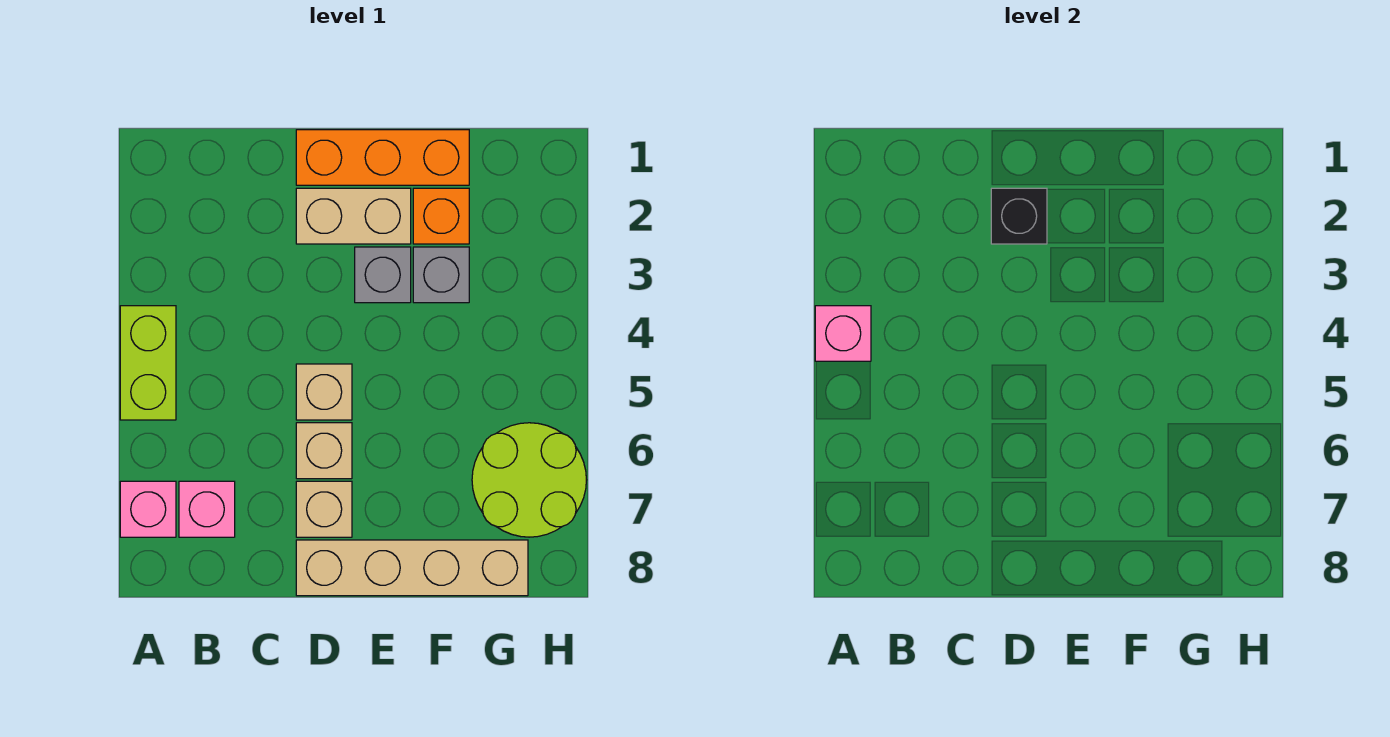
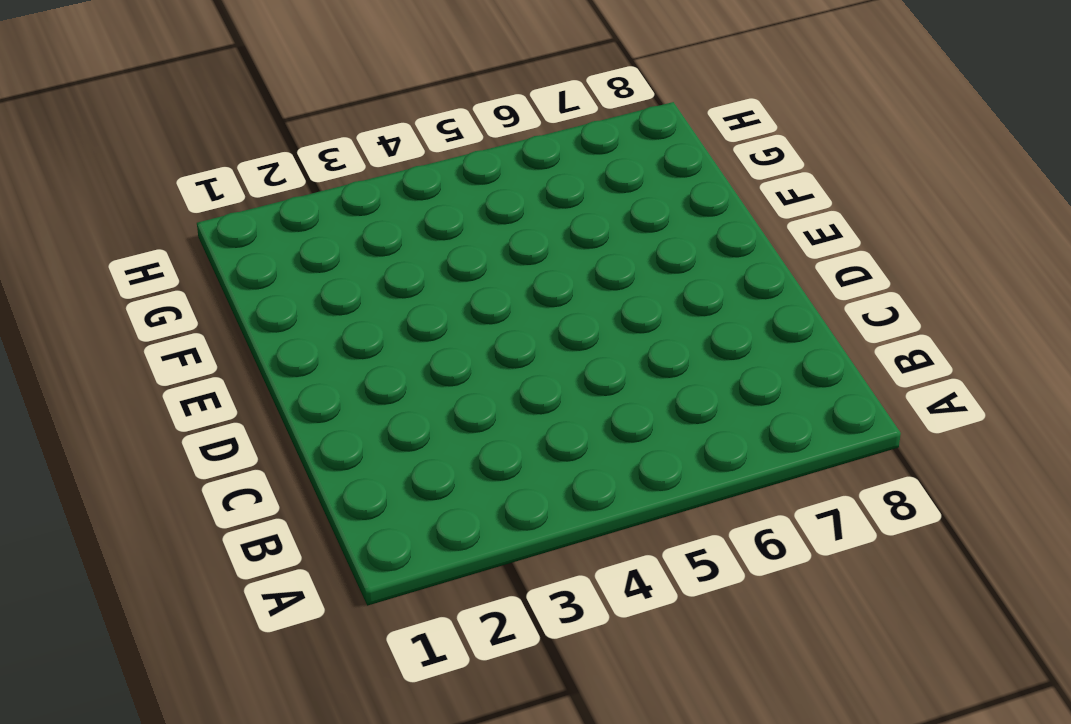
none -> lime brick A4:A5 level 1
none -> pink brick A7 level 1
none -> pink brick B7 level 1

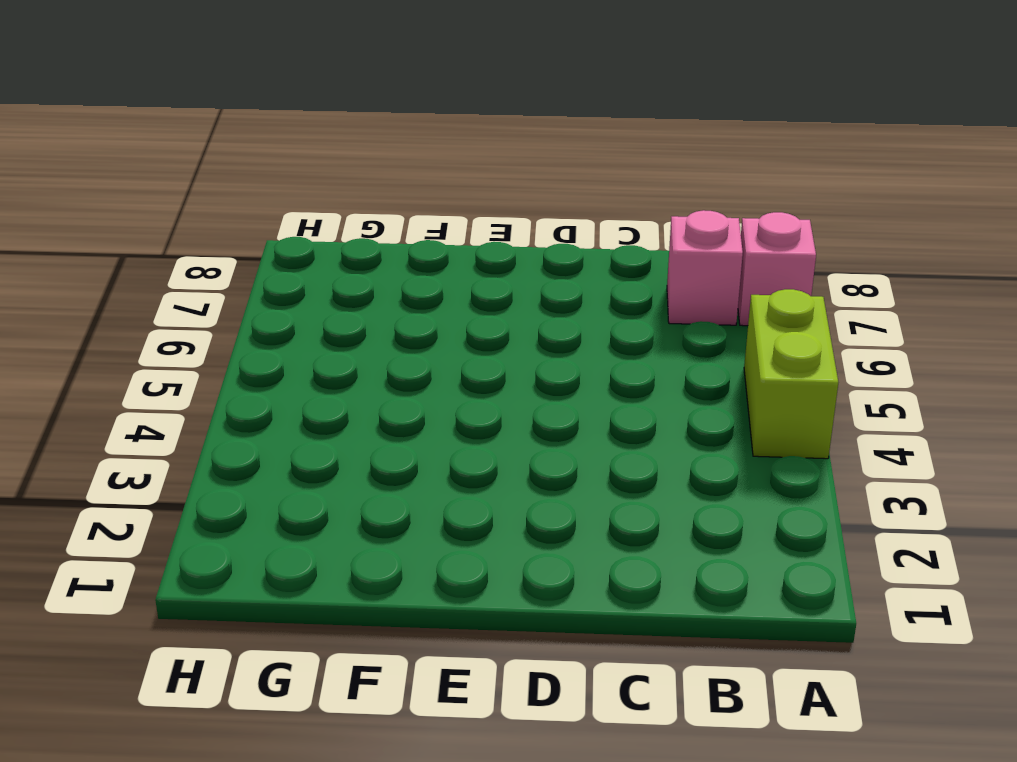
none -> orange brick D1:F1 level 1
none -> tan brick D2:E2 level 1
none -> tan brick D5 level 1

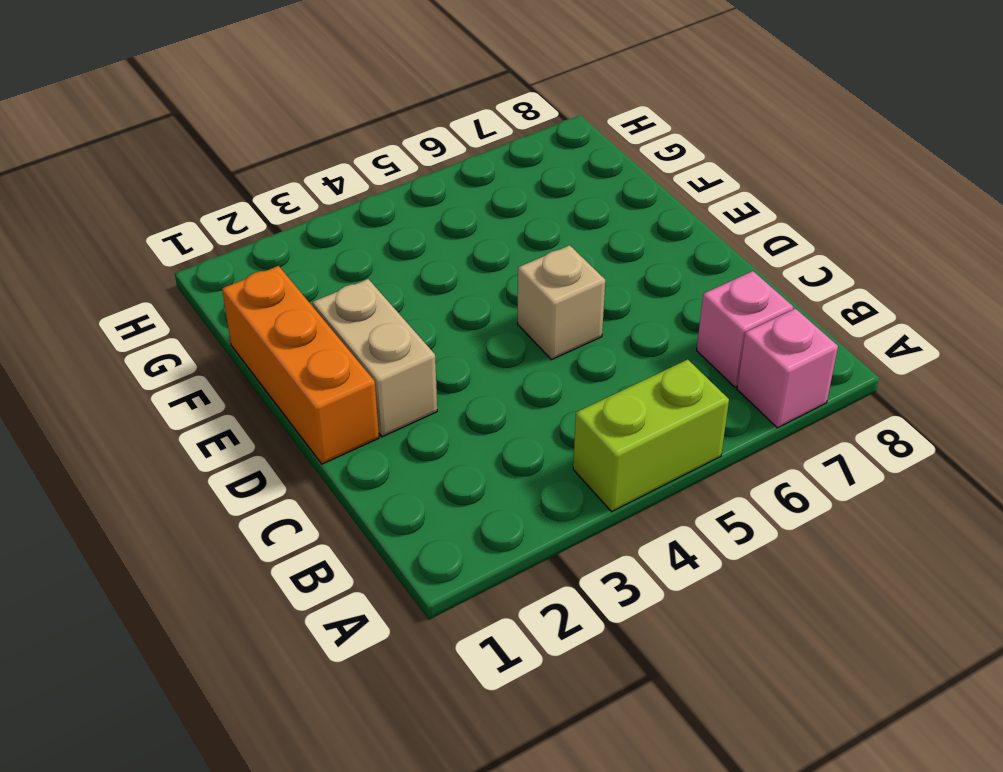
none -> tan brick D6 level 1
none -> tan brick D7 level 1
none -> tan brick D8:G8 level 1

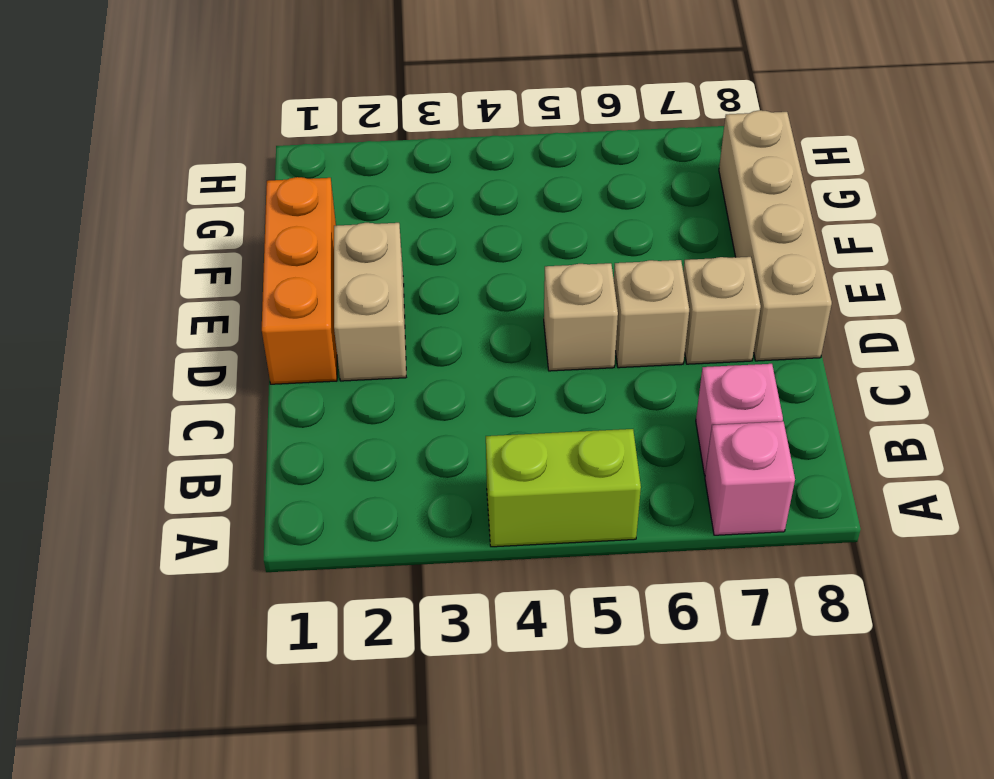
none -> grey brick E3 level 1
none -> orange brick F2 level 1
none -> grey brick F3 level 1

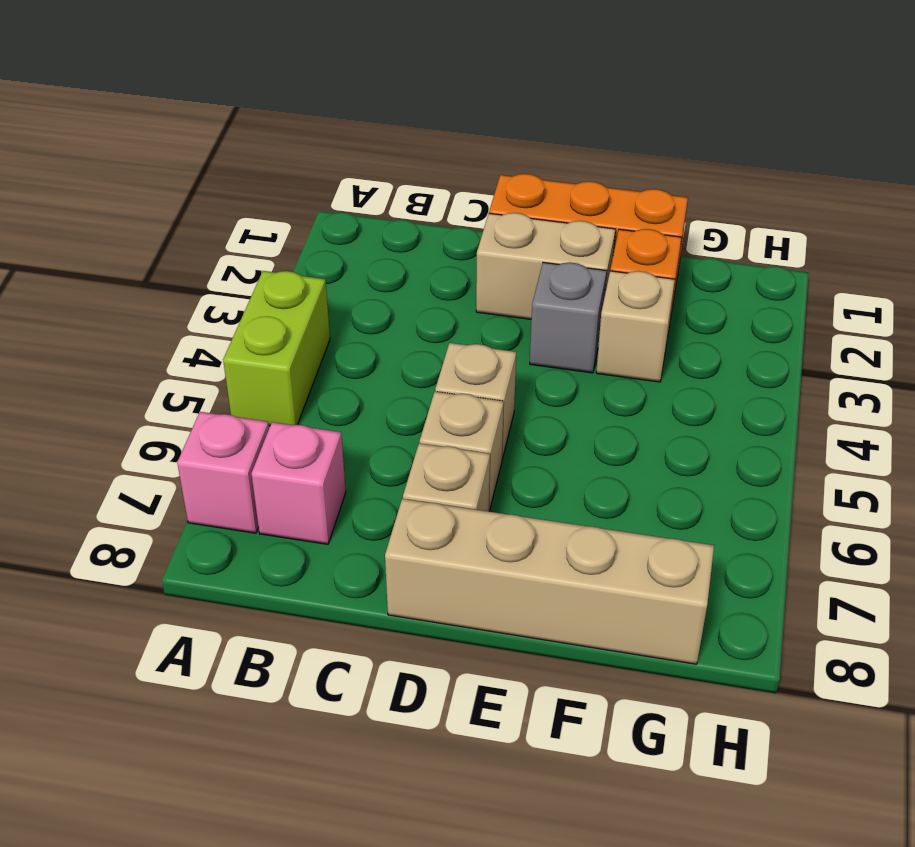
tan brick F3 level 1 -> grey brick F3 level 1
none -> lime round brick G6:H7 level 1
none -> pink brick A4 level 2
none -> black brick D2 level 2

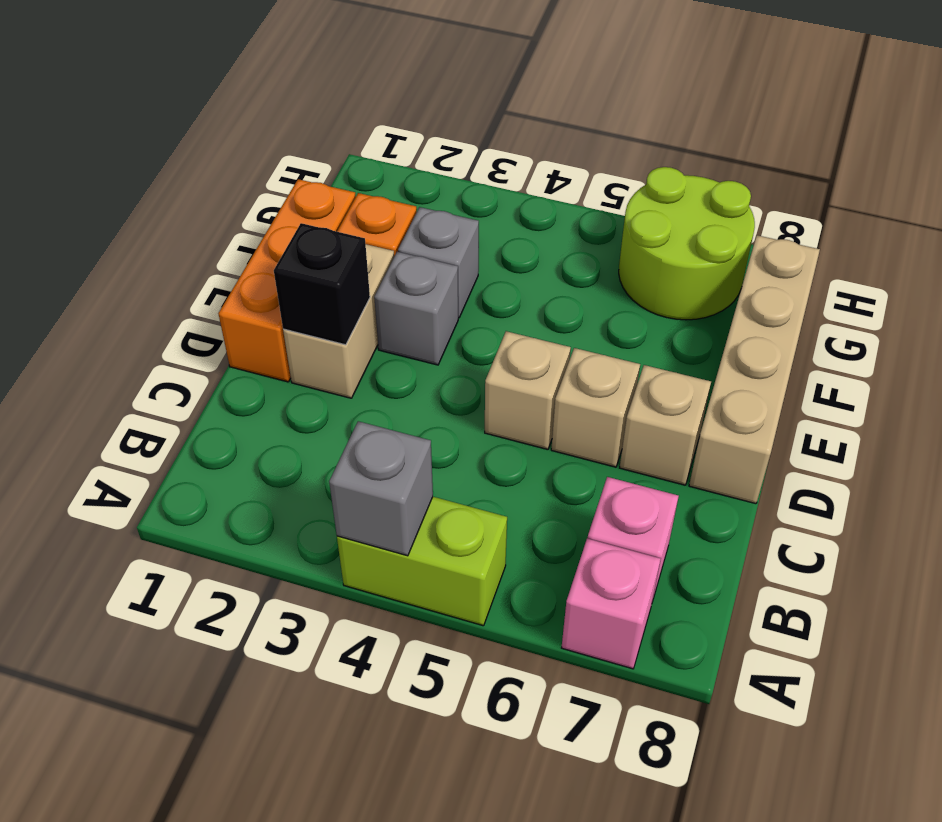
grey brick A4 level 2 -> pink brick A4 level 2

